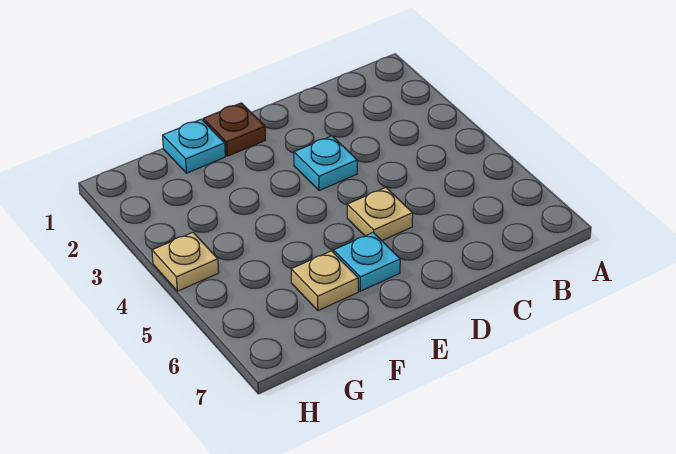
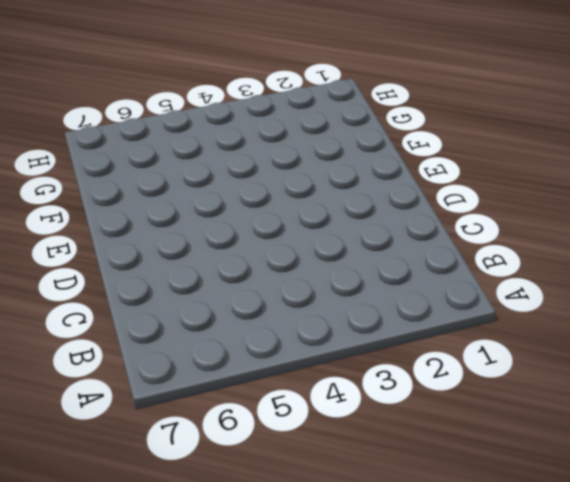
none -> cyan plate D3 level 1
none -> tan plate D5 level 1

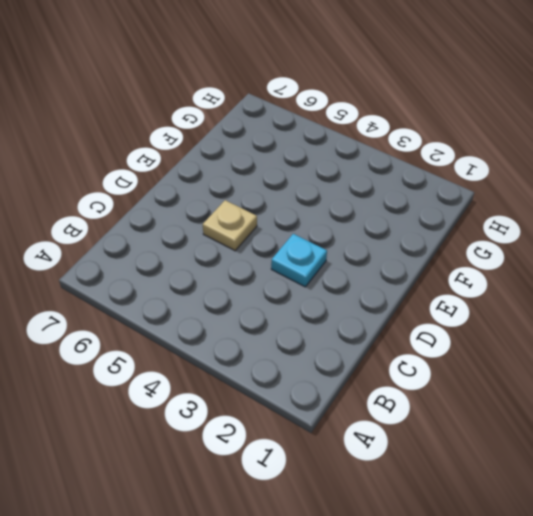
none -> brown plate E1 level 1
none -> cyan plate E6 level 1

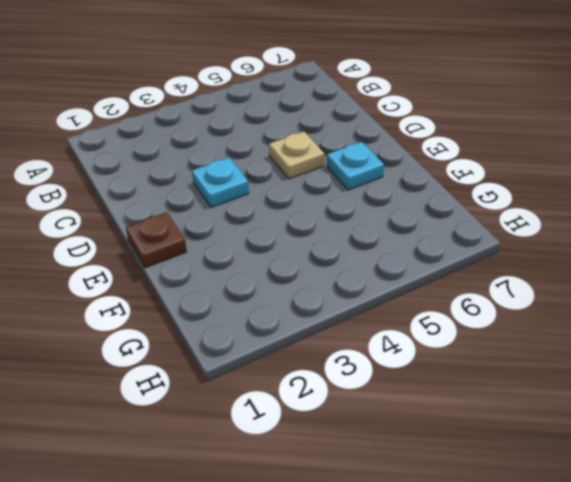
none -> cyan plate F1 level 1
none -> tan plate F6 level 1

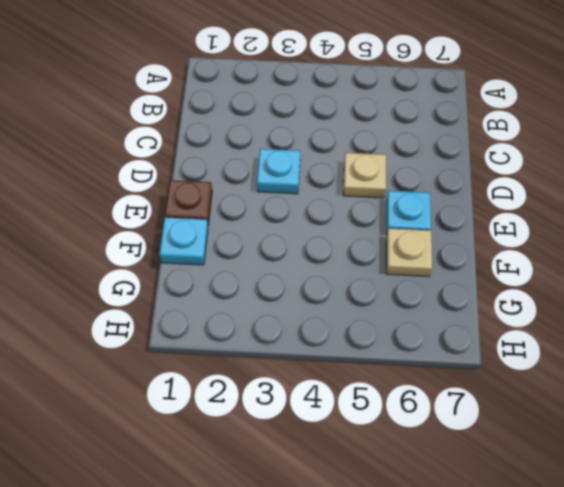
none -> tan plate H4 level 1

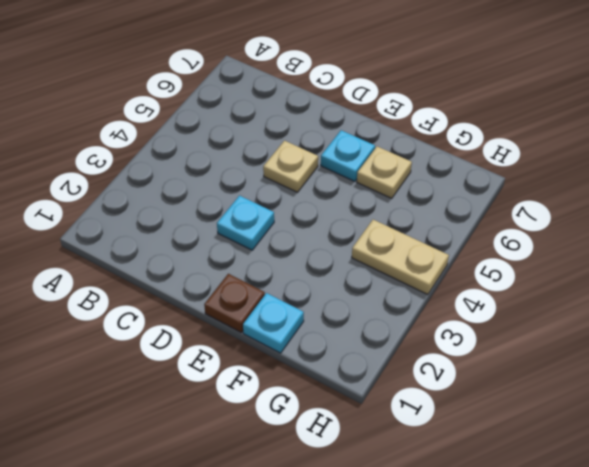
tan plate G4:H4 level 1 -> tan plate H4 level 1

